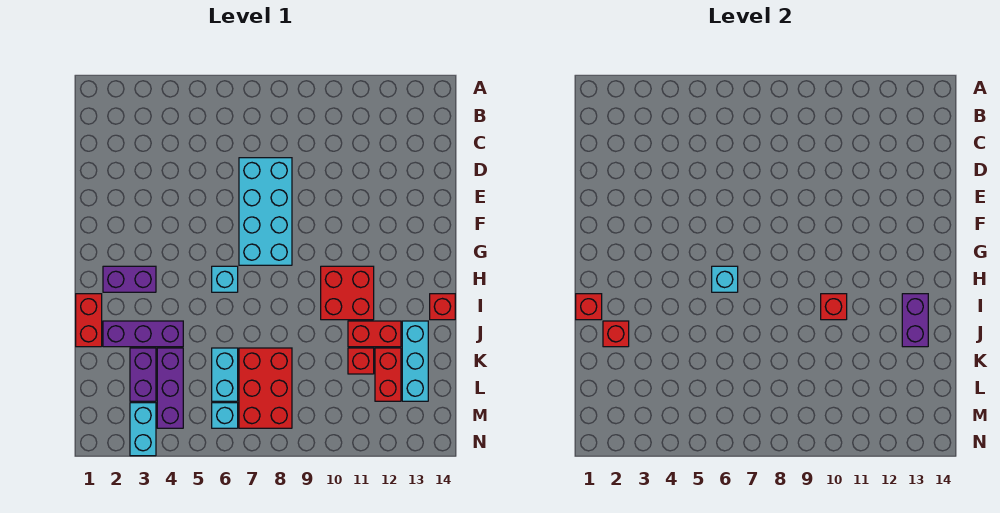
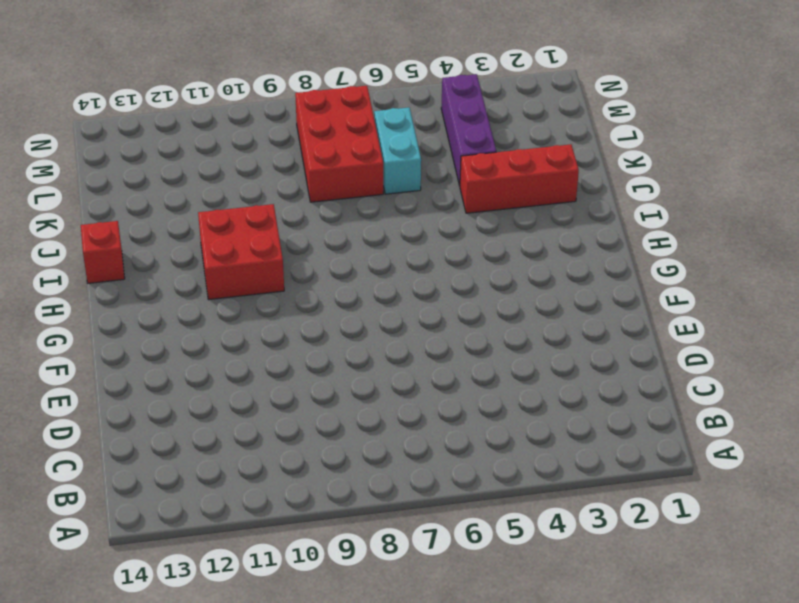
red brick J2:J4 level 1 -> purple brick J2:J4 level 1
none -> cyan brick D7:G8 level 1
none -> purple brick H2:H3 level 1
none -> cyan brick H6 level 1

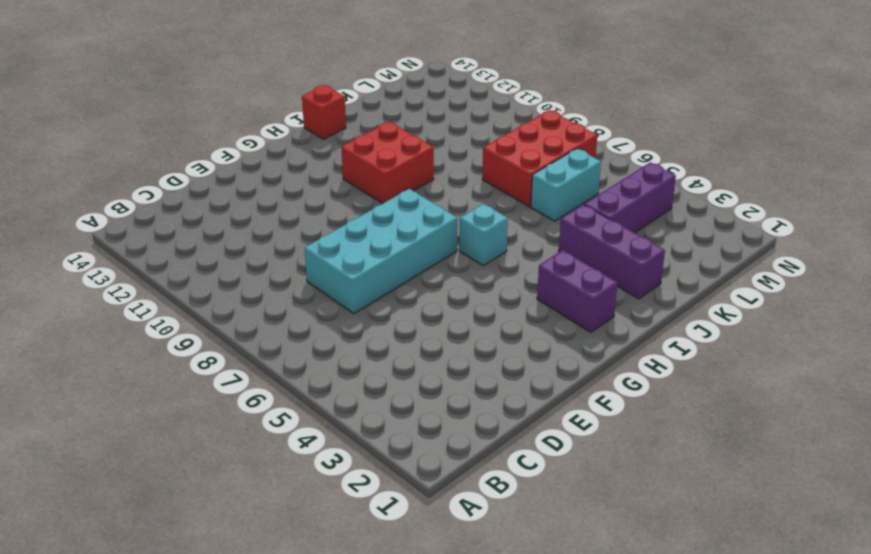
none -> red brick I1:J1 level 1
none -> red brick J11:J12 level 1
none -> cyan brick J13:L13 level 1

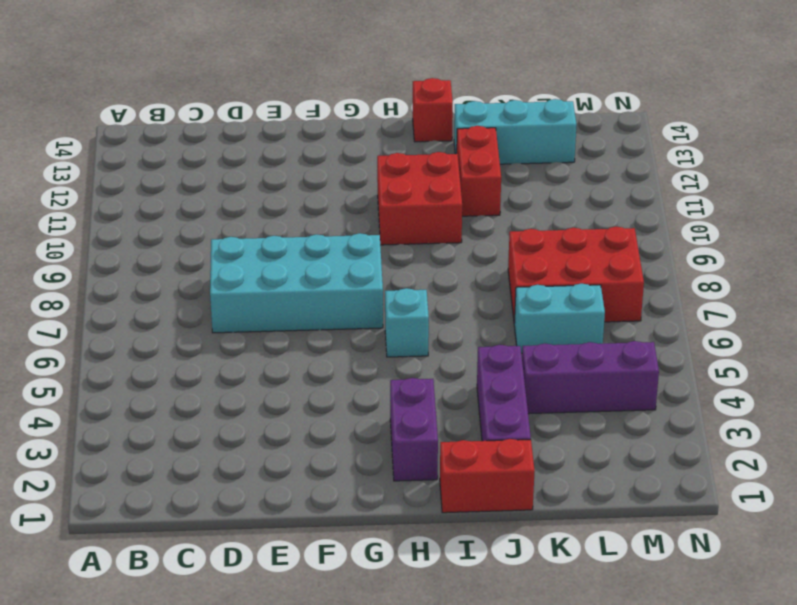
none -> purple brick K3:L3 level 1
none -> red brick K11 level 1
none -> red brick K12:L12 level 1

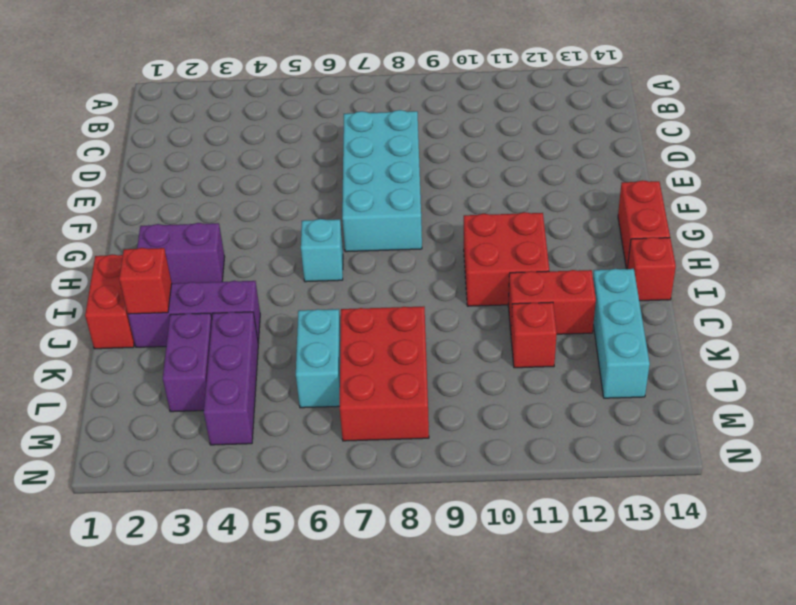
red brick G14:H14 level 1 -> red brick K12:L12 level 1
none -> cyan brick M3:N3 level 1
none -> cyan brick M6 level 1
none -> cyan brick H6 level 2

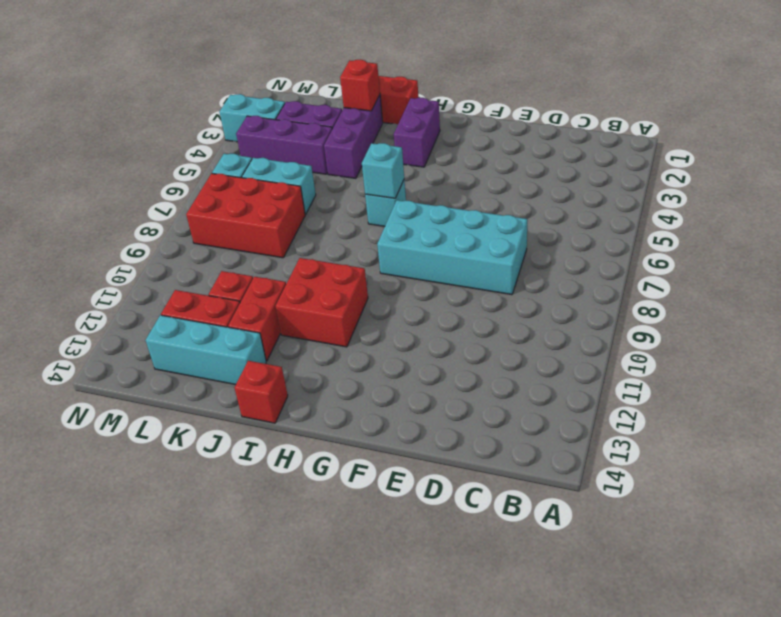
none -> red brick I1 level 2
none -> red brick I10 level 2
none -> purple brick I13:J13 level 2

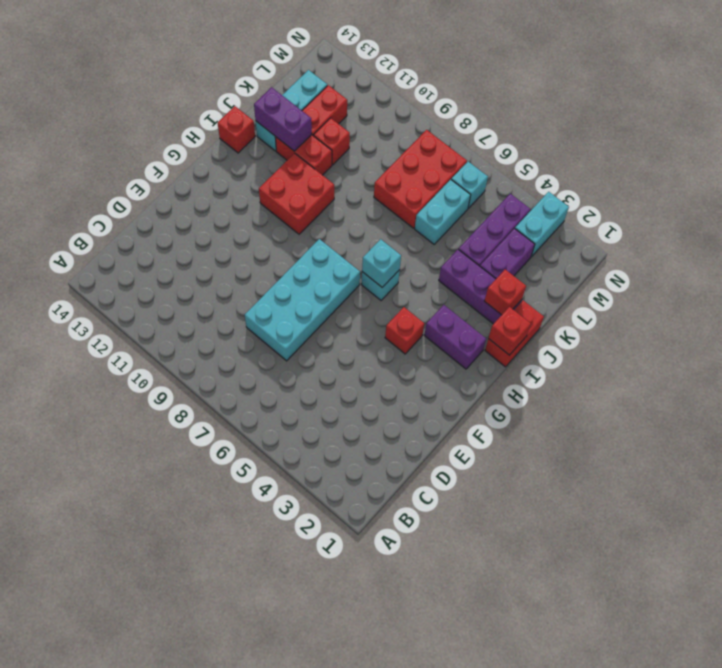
red brick G4 level 1 -> red brick I10 level 2
purple brick J12:J13 level 2 -> purple brick I13:J13 level 2

